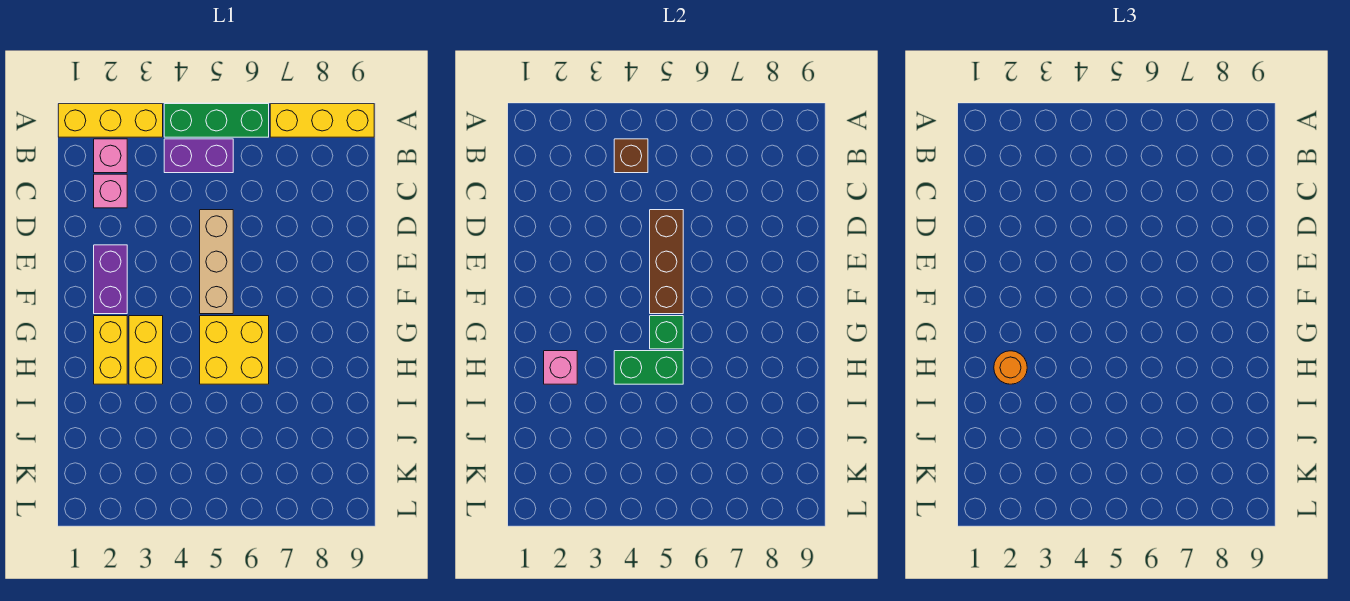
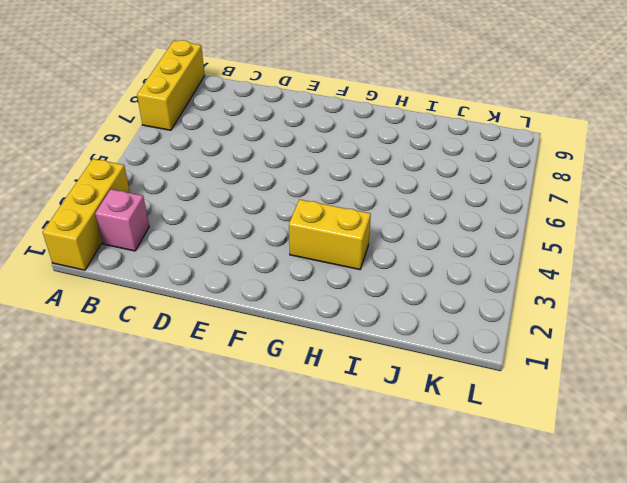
none -> green brick A4:A6 level 1
none -> purple brick B4:B5 level 1
none -> pink brick C2 level 1

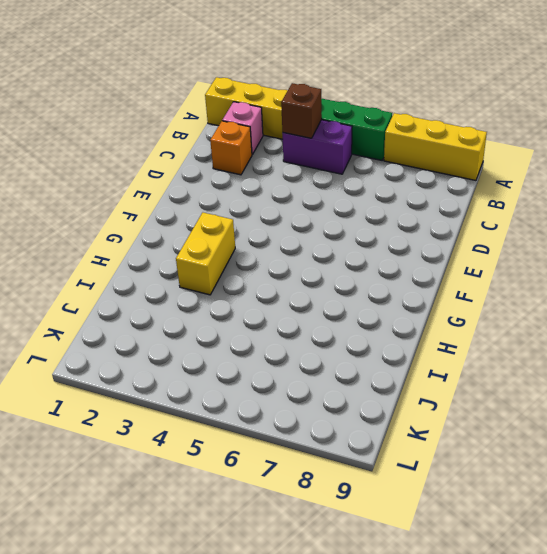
orange brick C2 level 1 -> pink brick C2 level 1
none -> tan brick D5:F5 level 1
none -> purple brick E2:F2 level 1
none -> yellow brick G2:H2 level 1

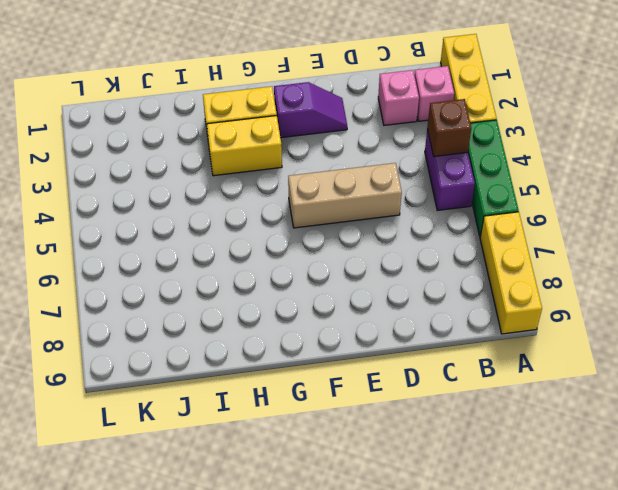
purple slope E2:F2 level 1 top F -> purple brick E2:F2 level 1
none -> yellow brick G5:H6 level 1
none -> brown brick D5:F5 level 2
none -> green brick G5 level 2

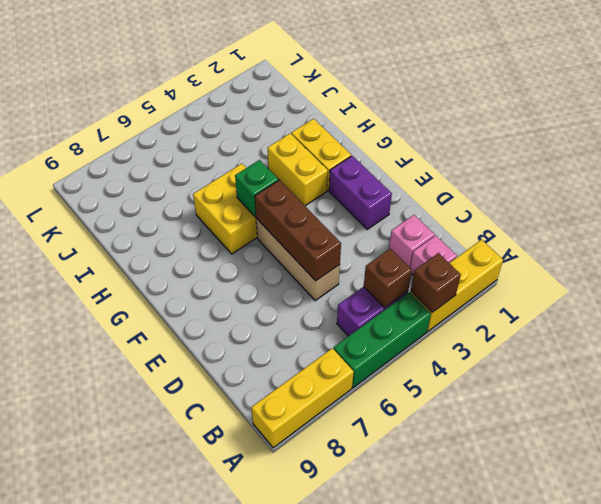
brown brick A3 level 2 -> none
none -> pink brick H2 level 2
none -> green brick H4:H5 level 2
none -> orange round brick H2 level 3

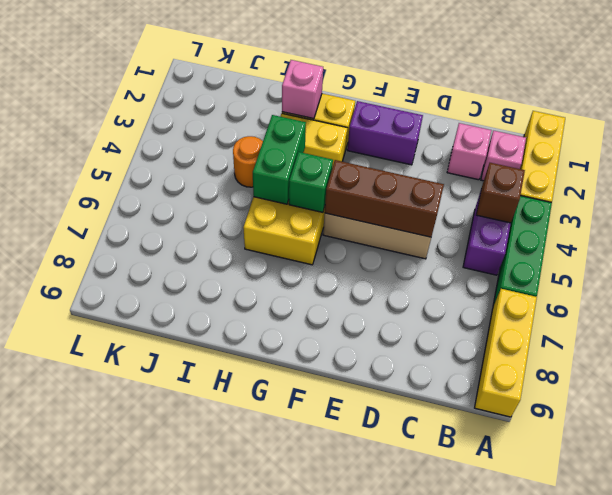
orange round brick I4 level 1 -> orange round brick H2 level 3

